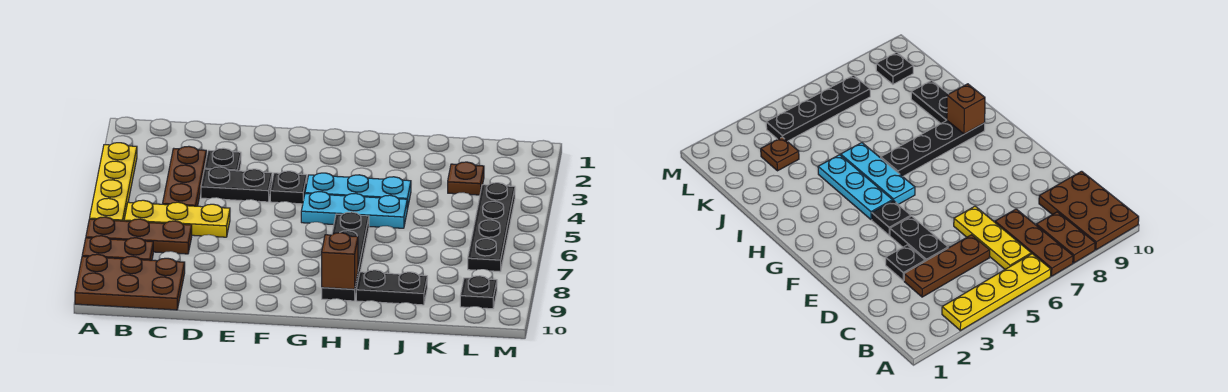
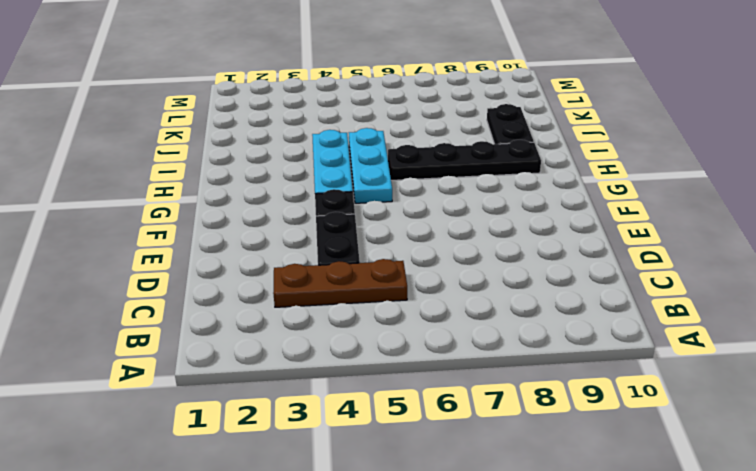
none -> yellow plate A3:A6 level 1
none -> brown plate A7:C7 level 1
none -> brown plate A8:B8 level 1

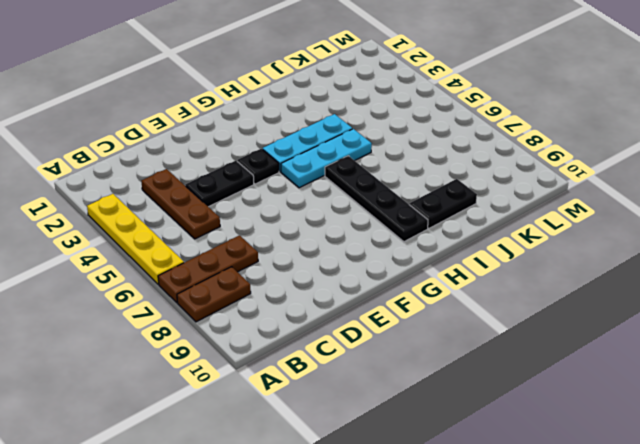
none -> brown plate A9:C10 level 1
none -> yellow plate B6:D6 level 1
none -> black plate D3 level 1

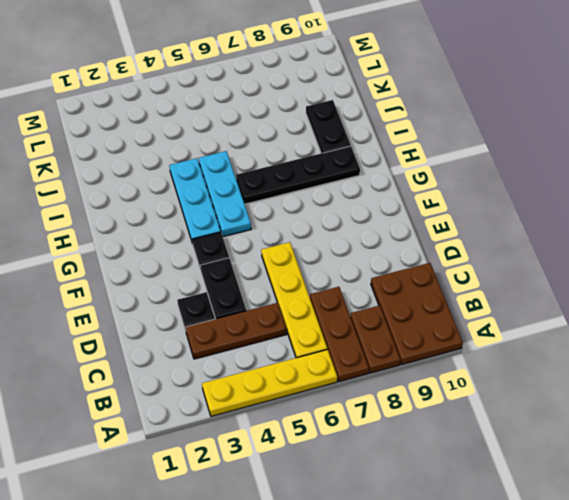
yellow plate B6:E6 level 1 -> yellow plate B6:D6 level 1
none -> brown plate K3 level 1
none -> black plate L4:L7 level 1
none -> black plate L9 level 1

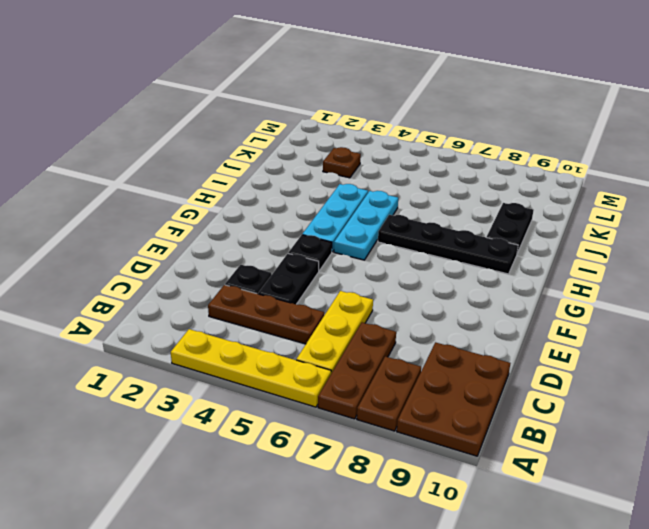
none -> black plate L4:L7 level 1
none -> black plate L9 level 1
none -> brown brick H9 level 2

